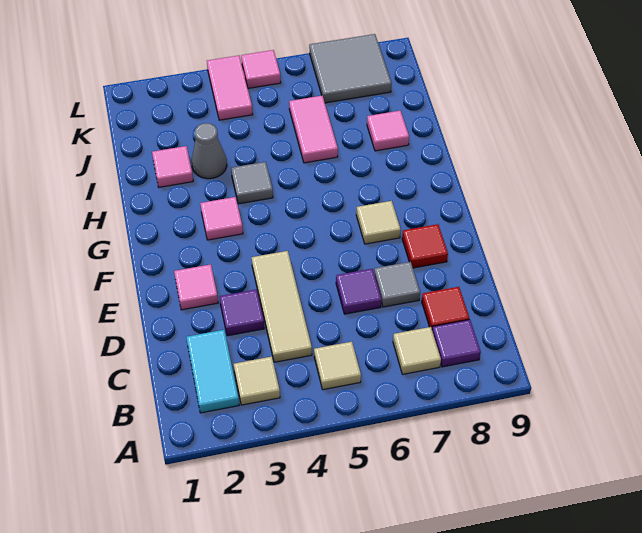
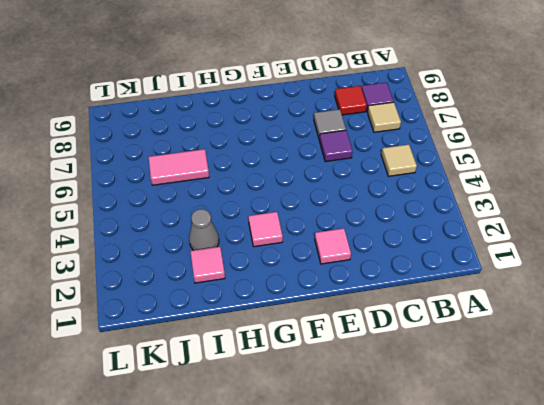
none -> cyan tile B2:C2 level 1
none -> tan tile B3 level 1
none -> tan tile C4:E4 level 1

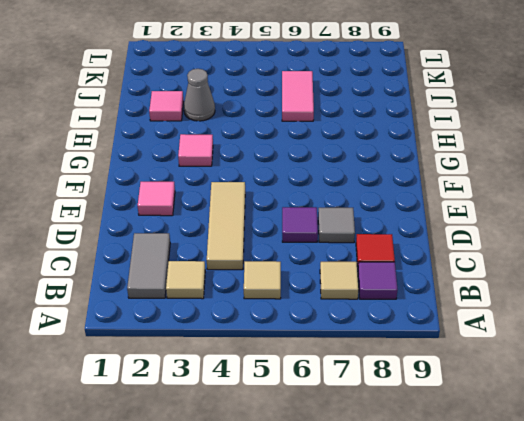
grey tile B2:C2 level 1 -> cyan tile B2:C2 level 1
none -> purple tile D3 level 1
none -> red tile E8 level 1
none -> tan tile F7 level 1

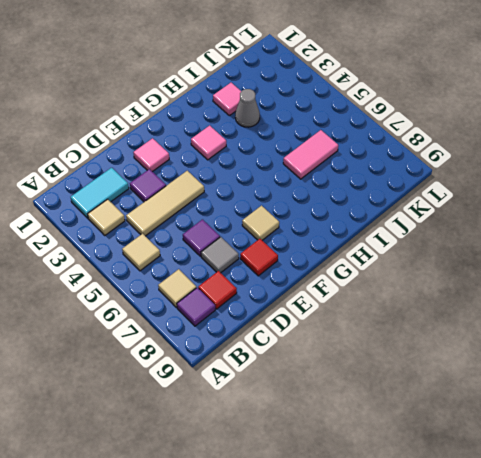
none -> grey tile H4 level 1
none -> pink tile I8 level 1
none -> pink tile K4:L4 level 1

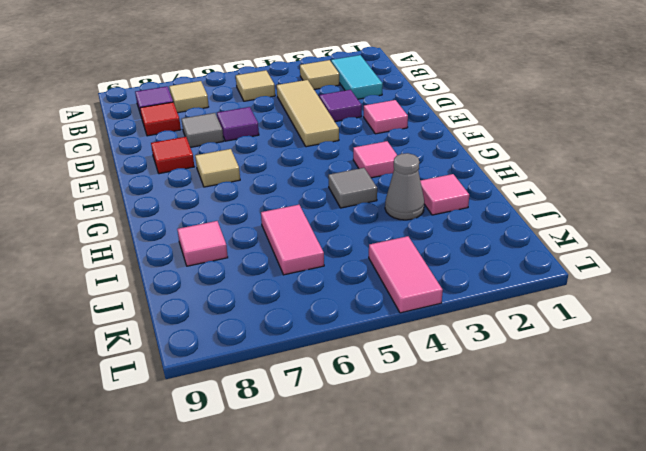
none -> grey tile K7:L8 level 1
none -> pink tile L5 level 1

